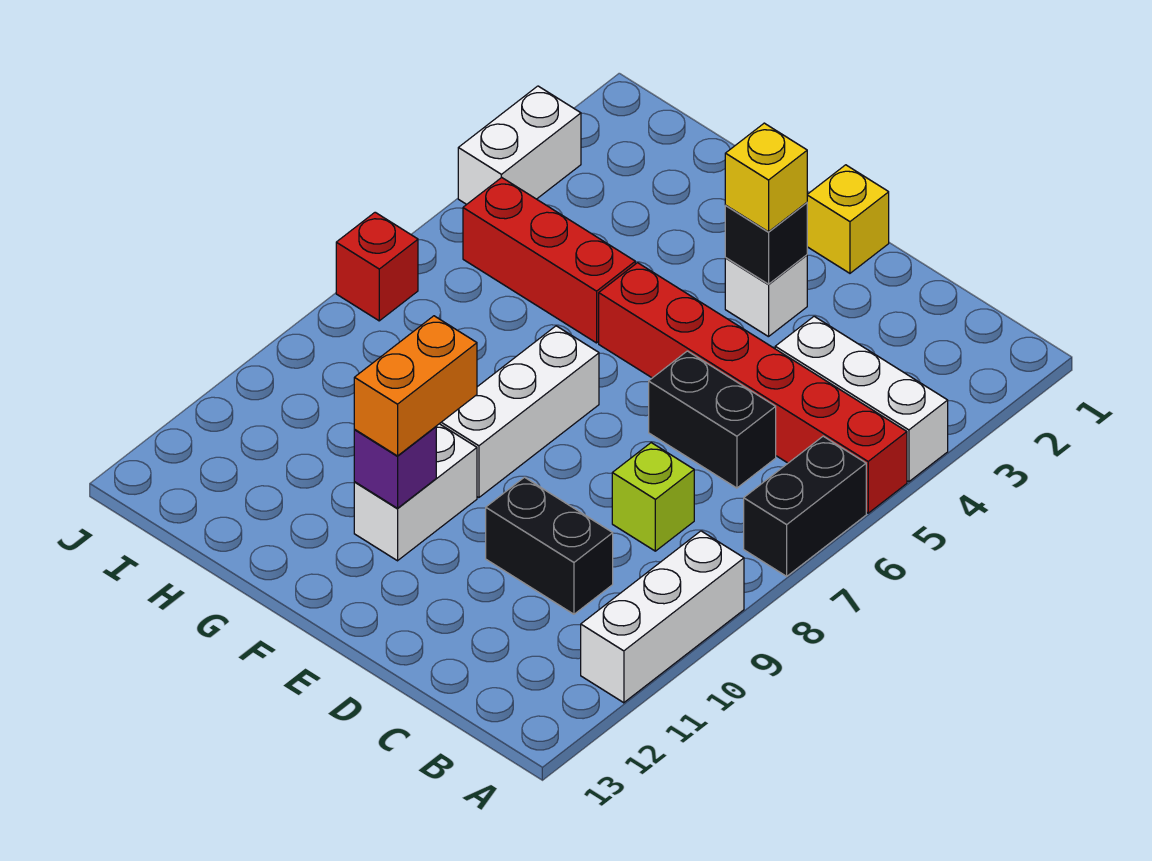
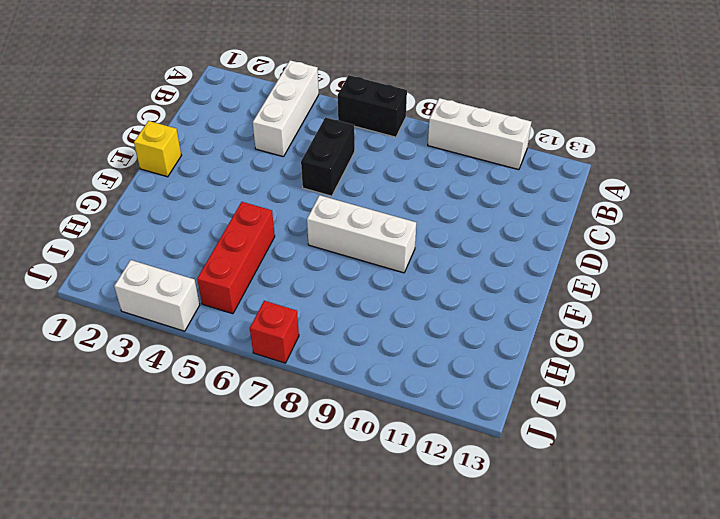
none -> red brick A5:F5 level 1
none -> lime brick C8 level 1
none -> black brick C10:D10 level 1

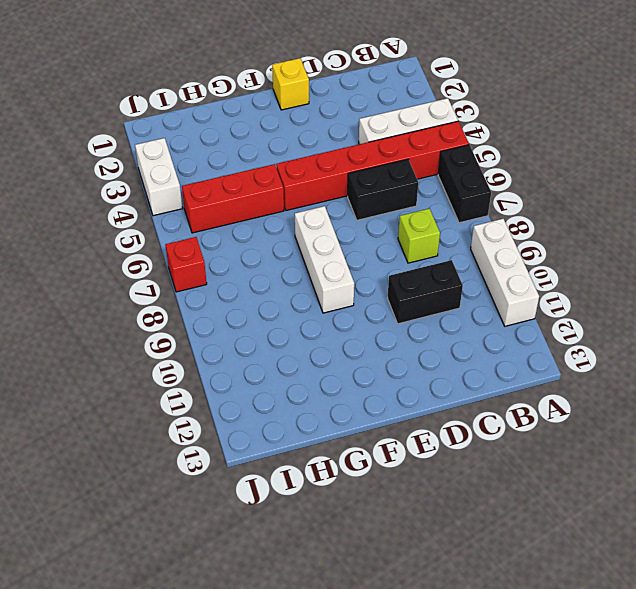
none -> white brick E3 level 1
none -> white brick F10:F11 level 1
none -> black brick E3 level 2

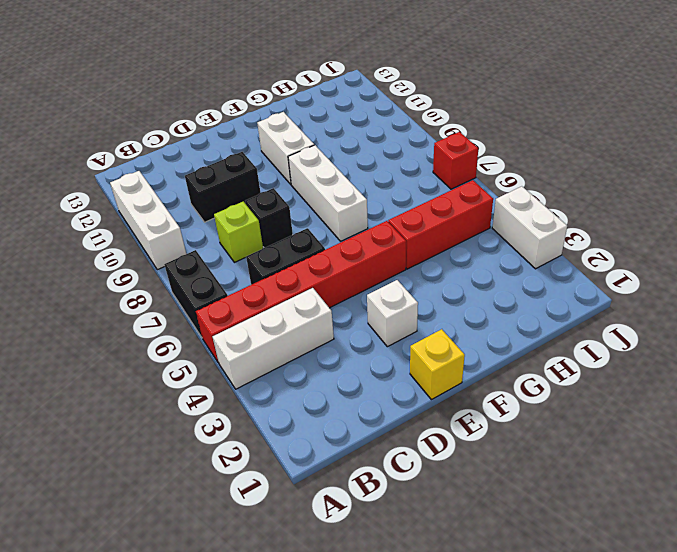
black brick D8 level 1 -> black brick E3 level 2
none -> purple brick F11 level 2
none -> yellow brick E3 level 3
none -> orange brick F10:F11 level 3

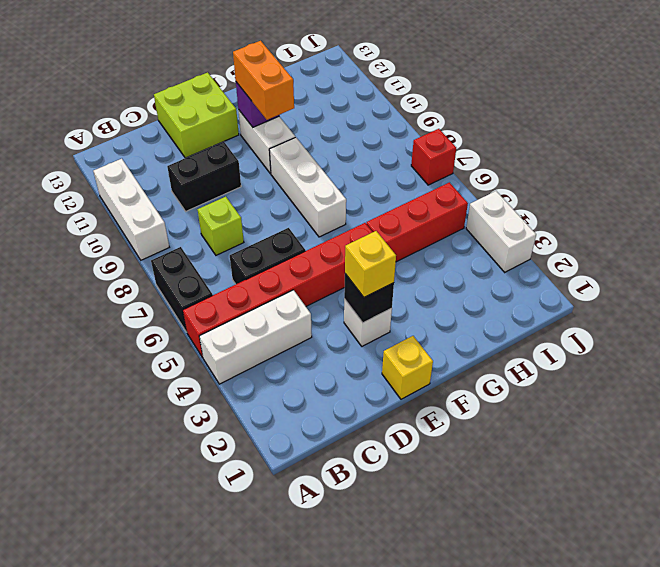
lime brick D12:E13 level 1 -> none

